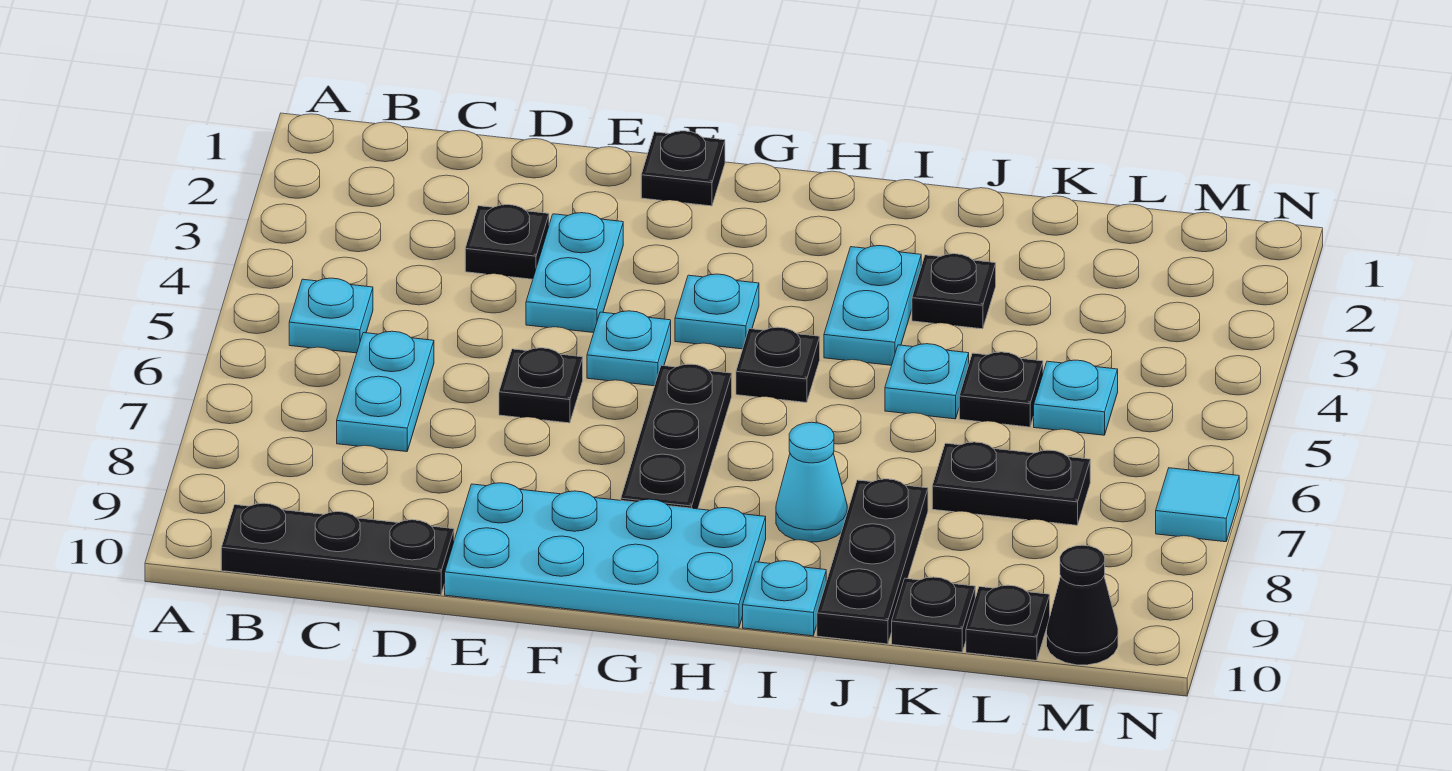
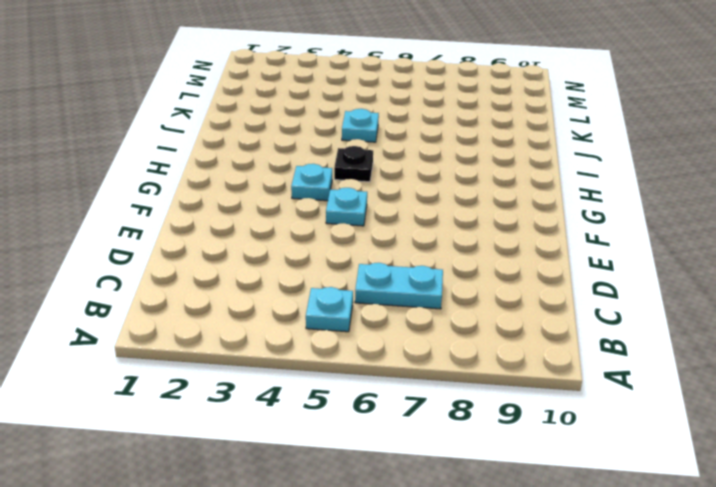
none -> black plate B10:D10 level 1
none -> black plate D3 level 1
none -> cyan plate E3:E4 level 1

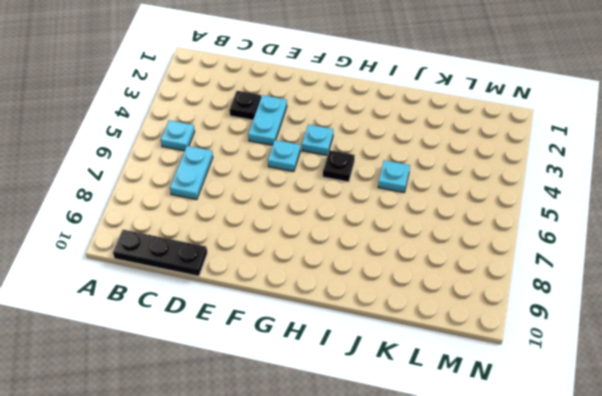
none -> black plate E6 level 1
none -> cyan plate E9:H10 level 1
none -> black plate F1 level 1

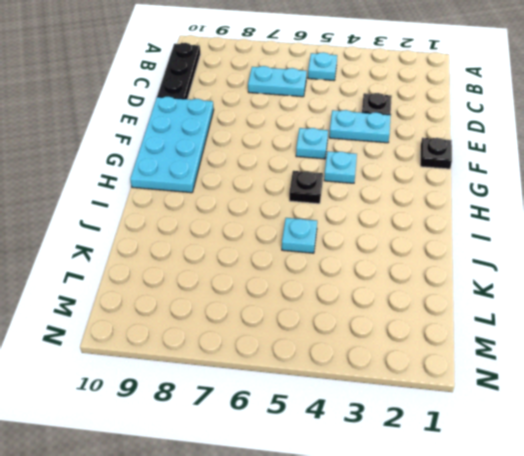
none -> black plate E6 level 1
none -> black plate G6:G8 level 1
none -> cyan plate I3:I4 level 1

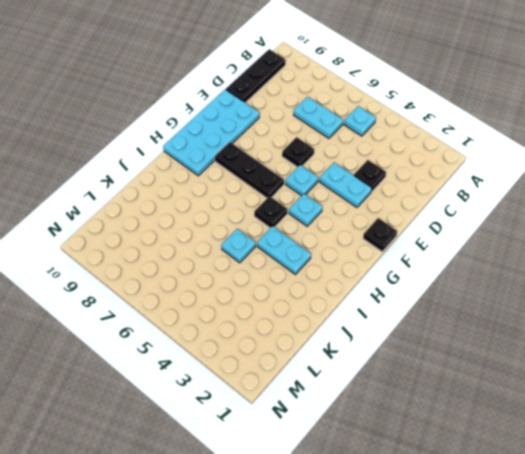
none -> cyan cone I8 level 1
none -> cyan plate I10 level 1
none -> black plate J3 level 1

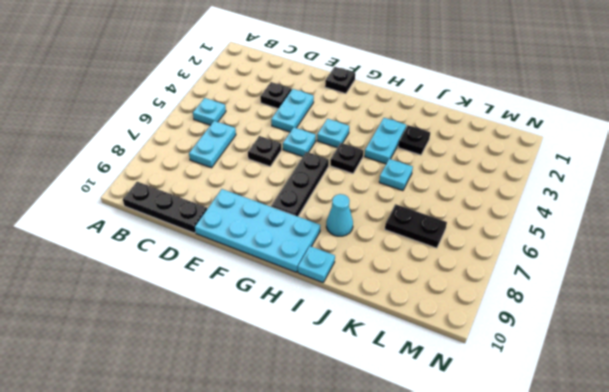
none -> black plate J8:J10 level 1
none -> black plate K5 level 1
none -> black plate K10 level 1

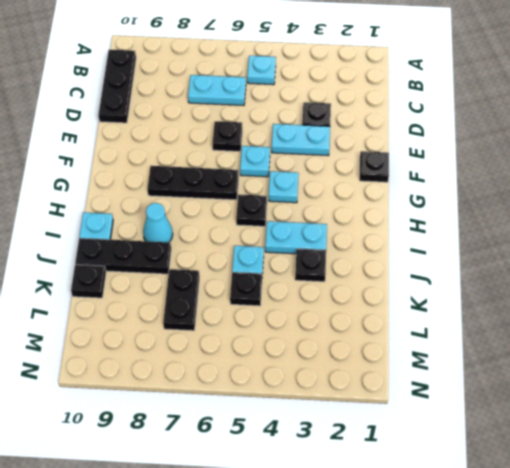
none -> cyan plate E9:H10 level 1
none -> cyan plate L5 level 1
none -> black plate L10 level 1

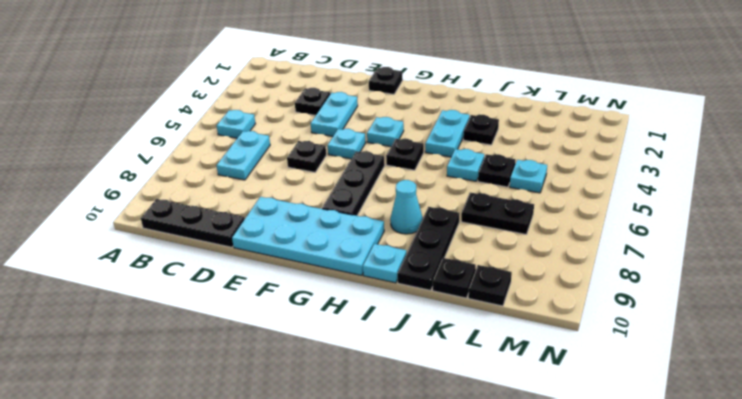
none -> black cone M10 level 1
none -> cyan tile N7 level 1

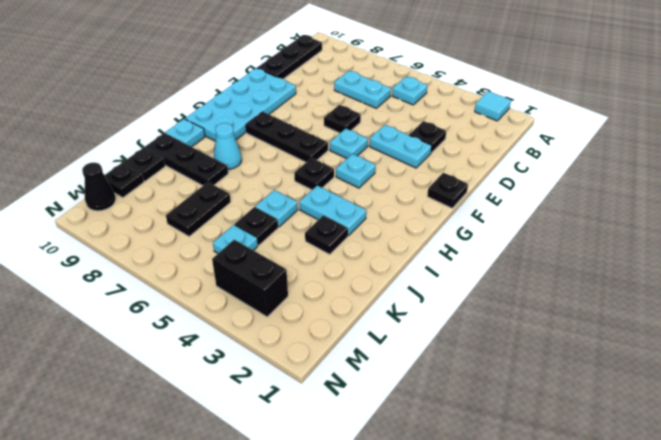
cyan tile A2 level 1 -> cyan tile N7 level 1
black brick M3:M4 level 1 -> none

